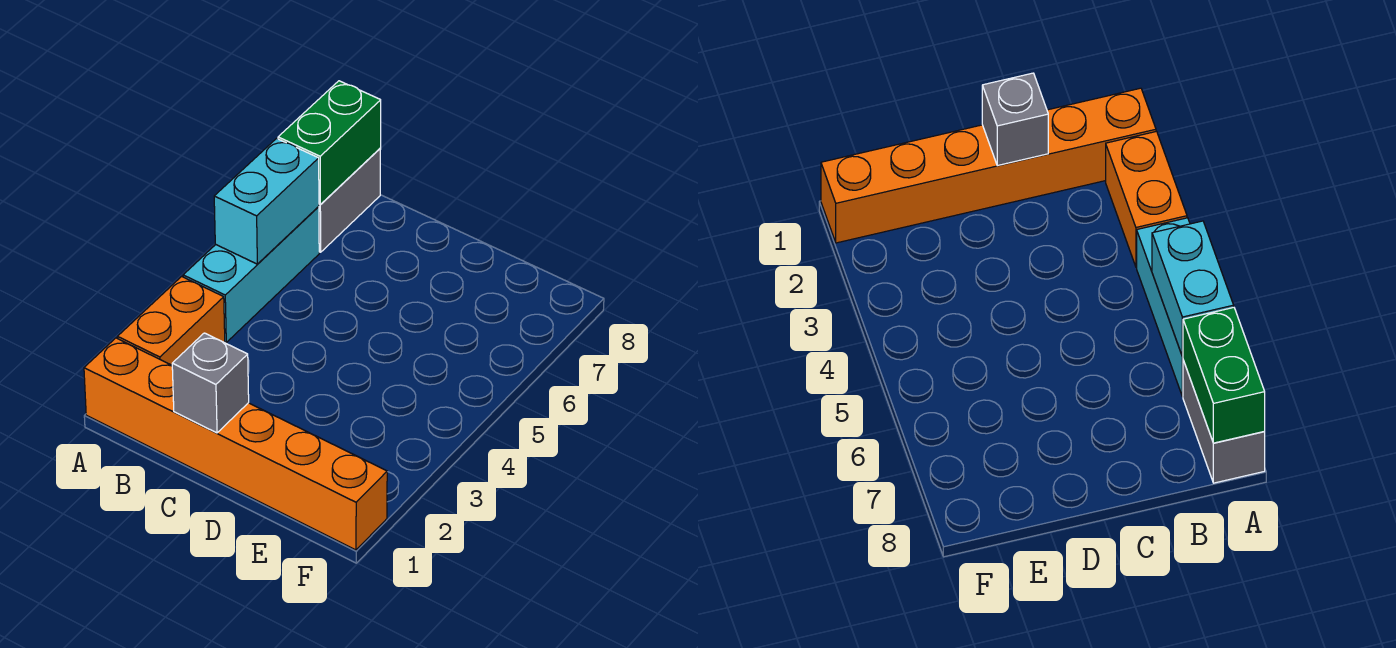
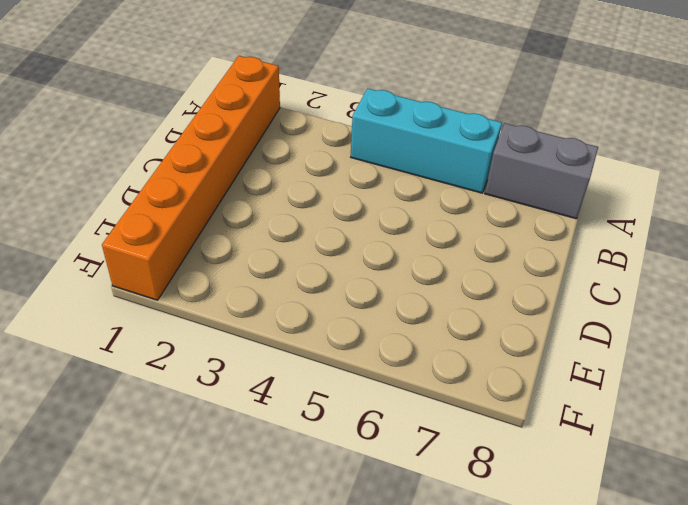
none -> orange brick A2:A3 level 1
none -> cyan brick A5:A6 level 2

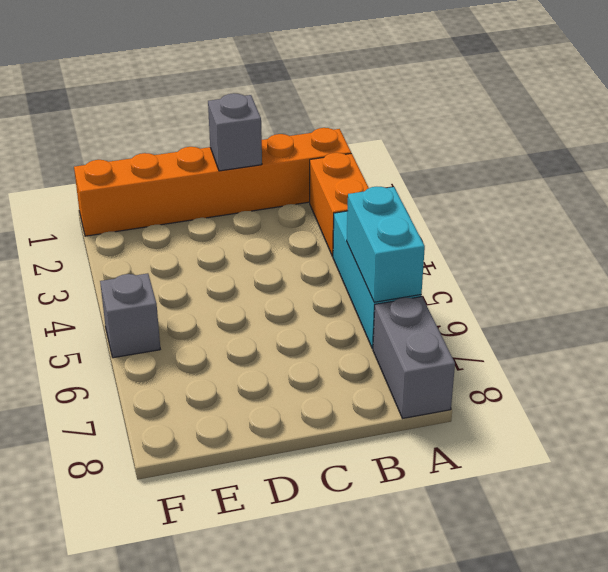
grey brick F5 level 1 -> none
none -> green brick A7:A8 level 2

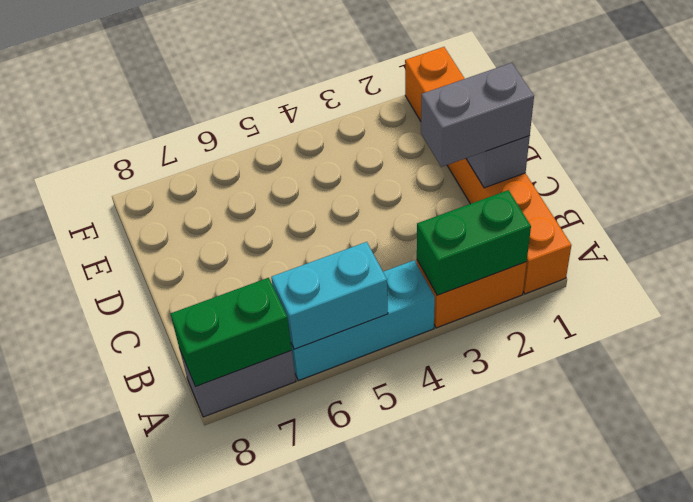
green brick A2:A3 level 2 -> none
grey brick C1:C2 level 3 -> none

